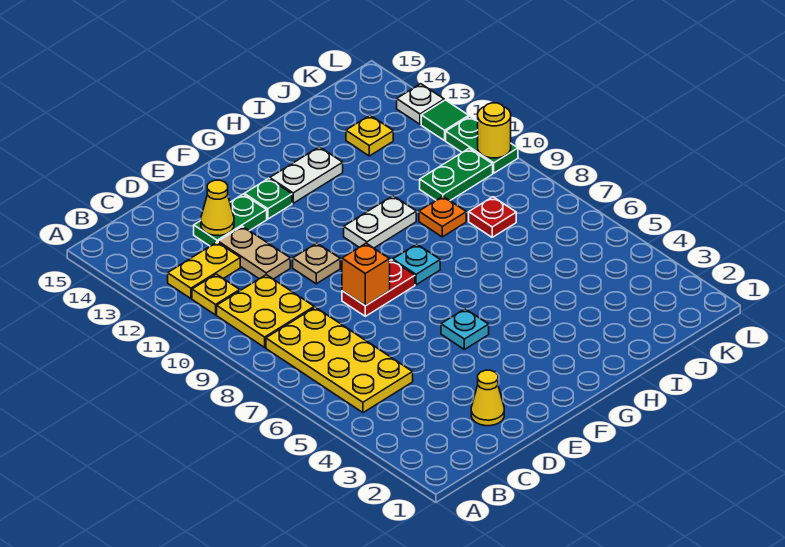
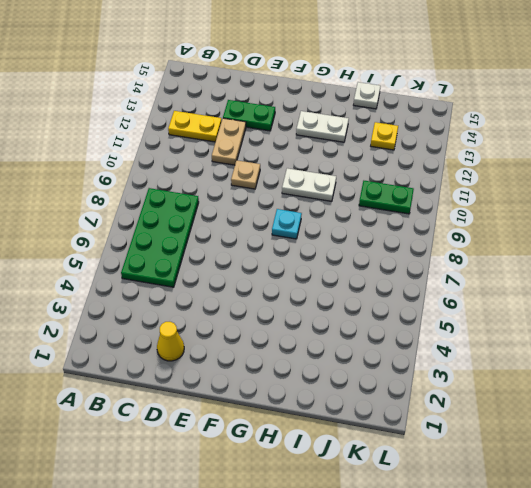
green plate B5:C8 level 1 -> yellow plate B5:C8 level 1
white plate I15 level 1 -> white plate L13 level 1
none -> yellow plate B9:C10 level 1
none -> yellow plate B11 level 1
none -> red plate E8:F8 level 1

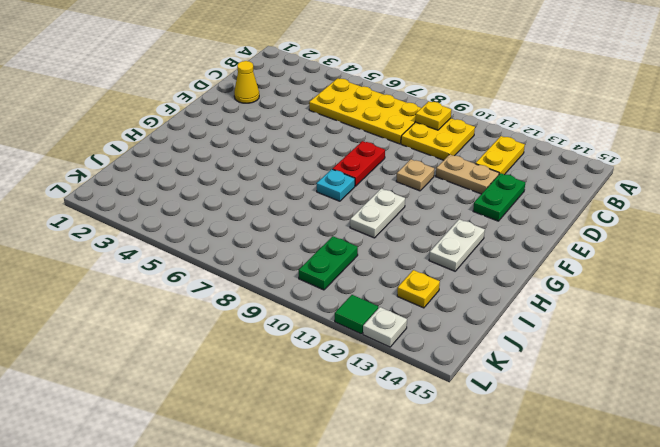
yellow plate B9 level 2 -> yellow plate B11 level 1
none -> cyan plate F5 level 1
none -> green plate F13 level 1
none -> orange plate I9 level 1

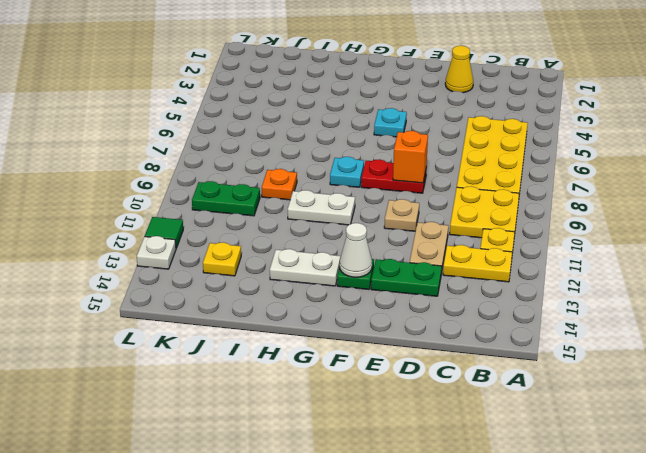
white cone F13 level 2 -> none
none -> red plate J8 level 1
none -> green plate L10:L11 level 1
none -> yellow cone D13 level 2

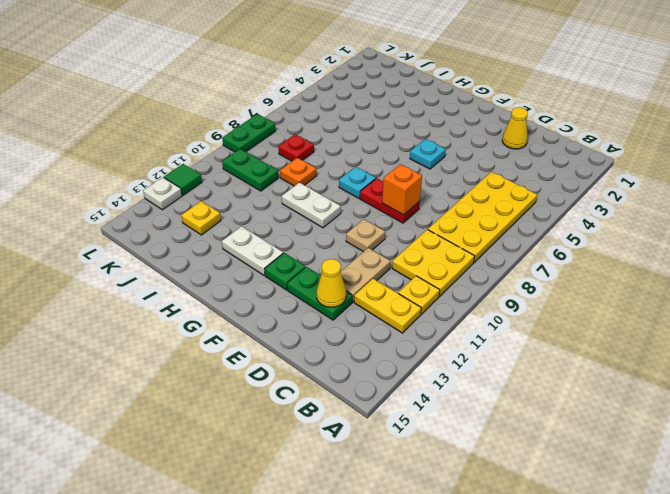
green plate L8:L9 level 1 -> green plate L10:L11 level 1
none -> yellow round brick L10 level 2

